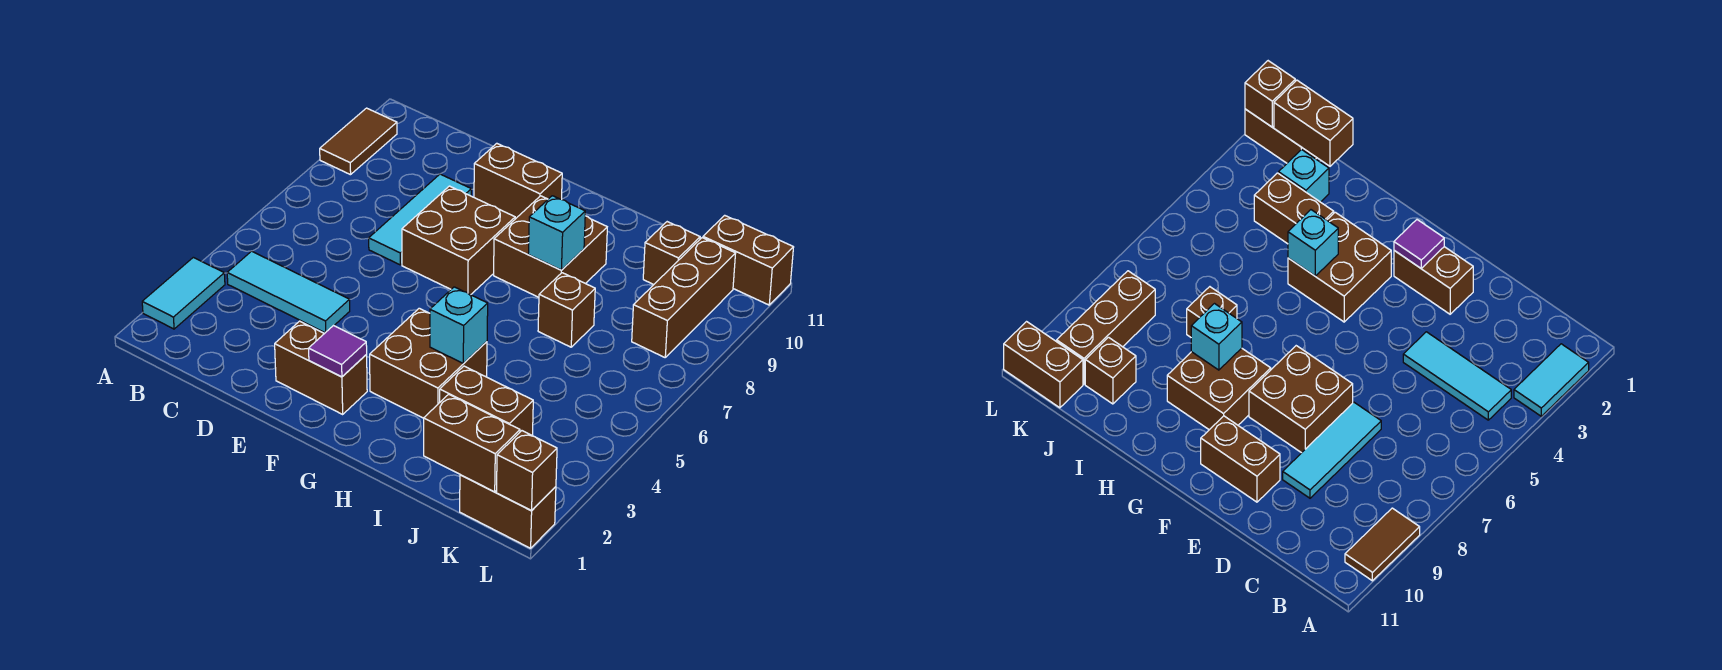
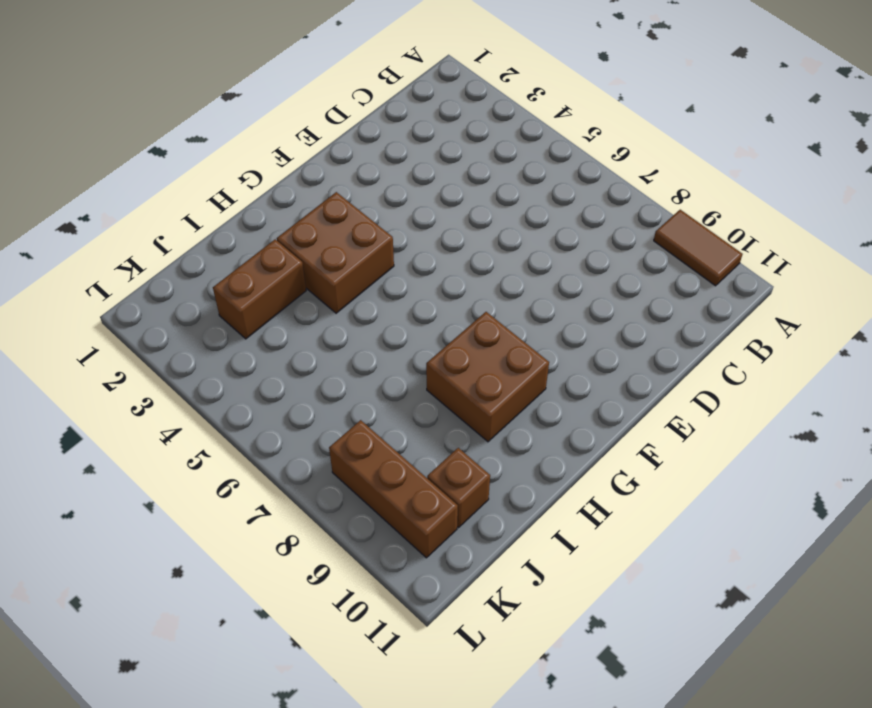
none -> cyan tile A2:A3 level 1
none -> cyan tile B4:D4 level 1
none -> cyan tile D7:D9 level 1

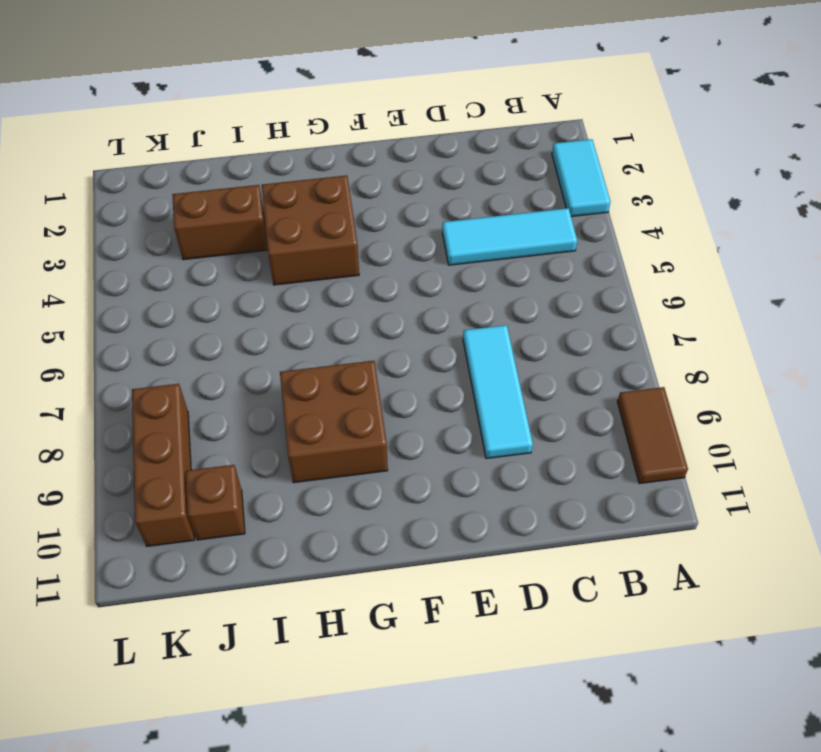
none -> brown brick E2:F2 level 1
none -> brown brick E7:F8 level 1
none -> brown brick E10:F10 level 1

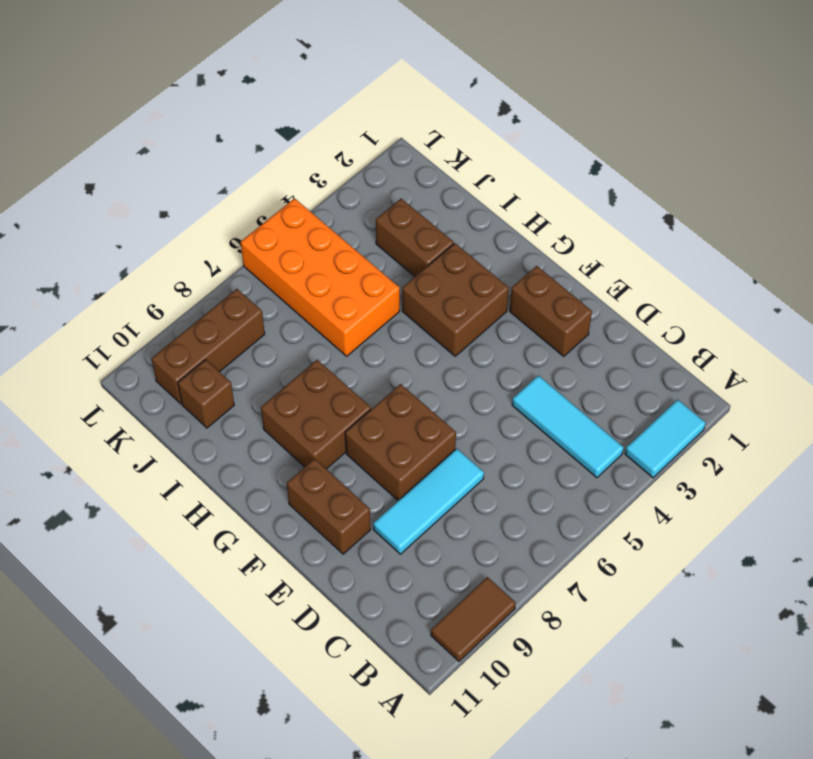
orange brick I5:L6 level 1 -> none
none -> brown brick I7 level 1
none -> cyan brick J2 level 1
none -> brown brick K1:L1 level 1

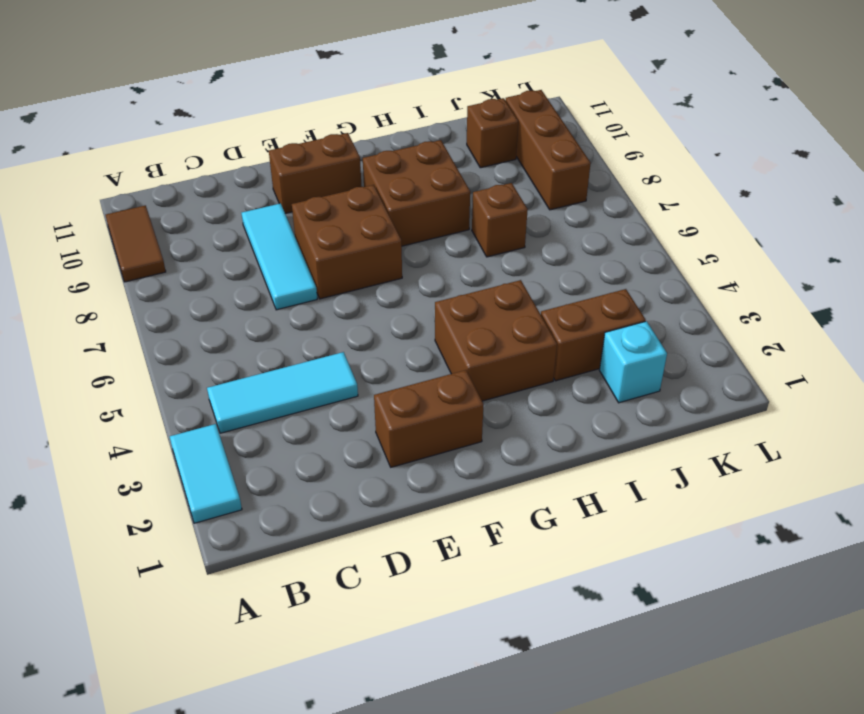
none -> brown brick K1:L1 level 1
none -> brown brick K11:L11 level 1
none -> purple tile F2 level 2

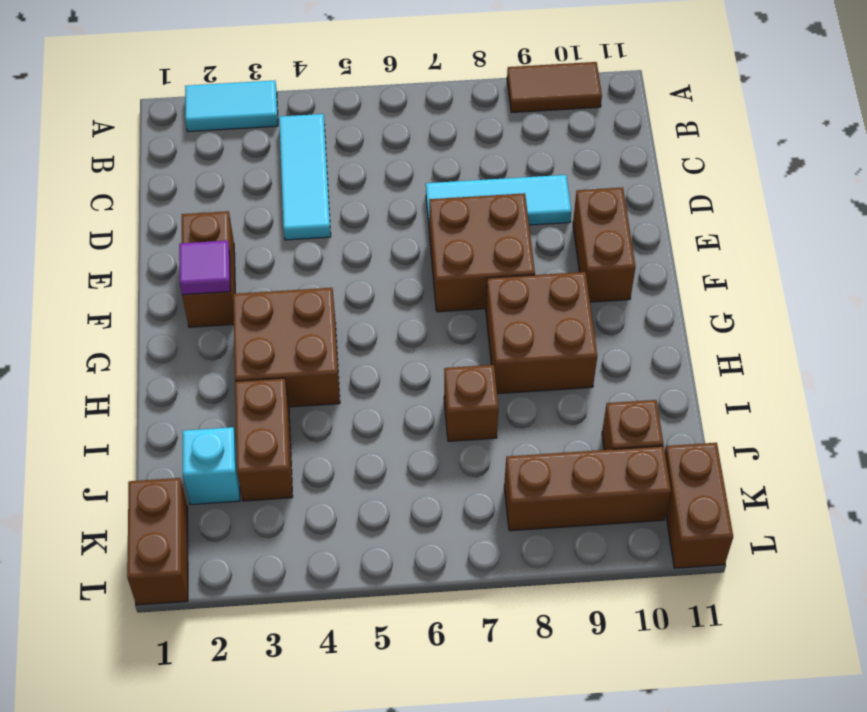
none -> cyan brick H4 level 2
none -> cyan brick H8 level 2
none -> brown brick J1:K1 level 2

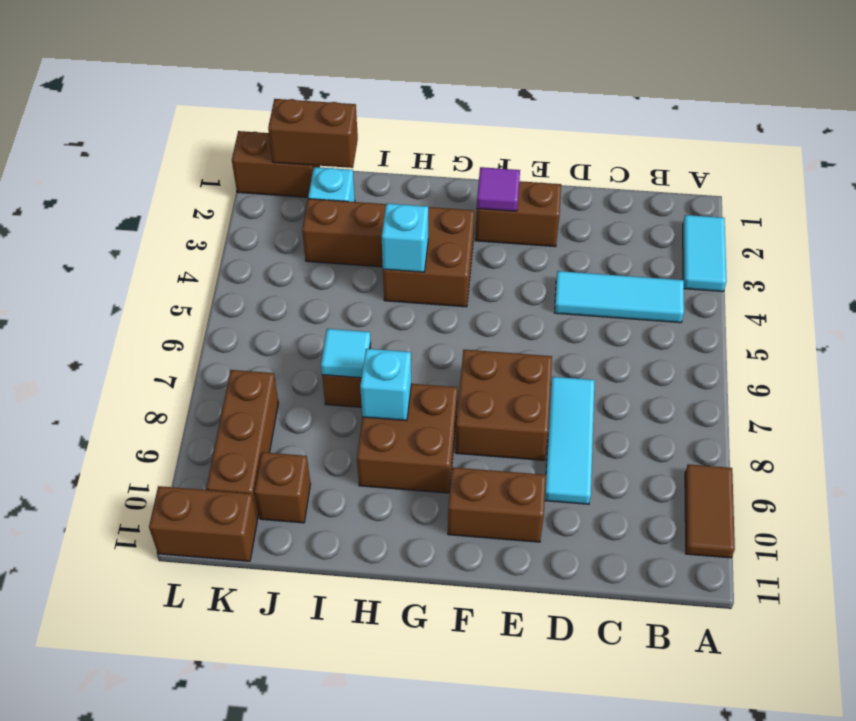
cyan tile I7 level 2 -> none
none -> brown brick L1 level 2

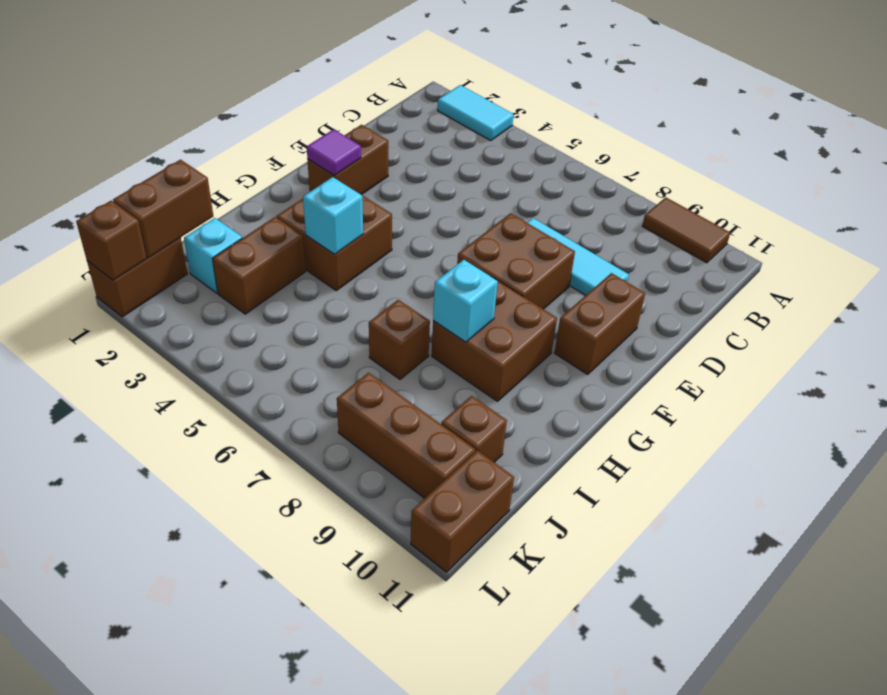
none -> cyan tile B4:D4 level 1

